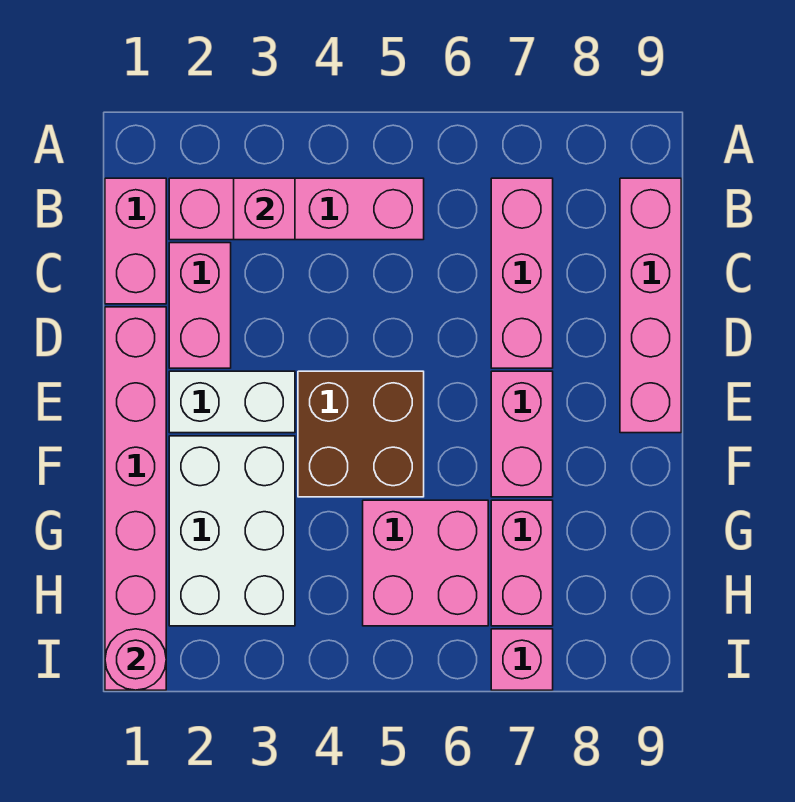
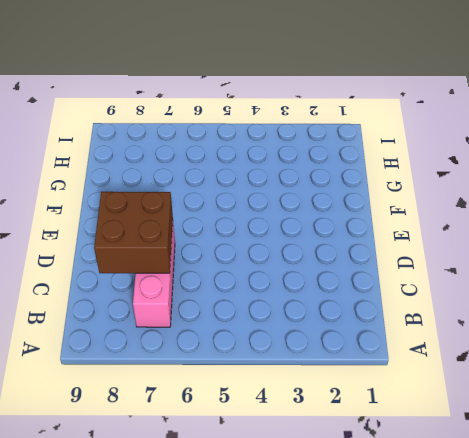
brown brick C7:D8 level 2 -> brown brick E4:F5 level 1
none -> pink brick B1:C1 level 1
none -> pink brick B2:B5 level 1
none -> pink brick B9:E9 level 1

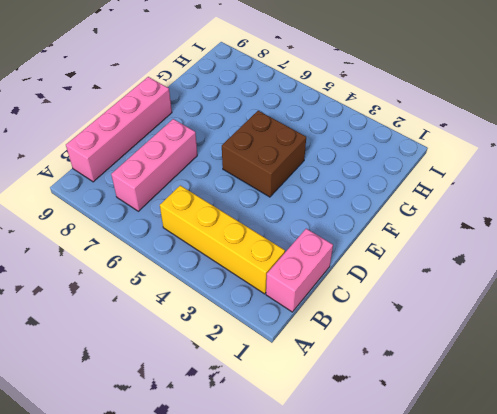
yellow brick B2:B5 level 1 -> pink brick B2:B5 level 1
none -> pink brick C2:D2 level 1
none -> pink brick D1:I1 level 1
none -> white brick E2:E3 level 1

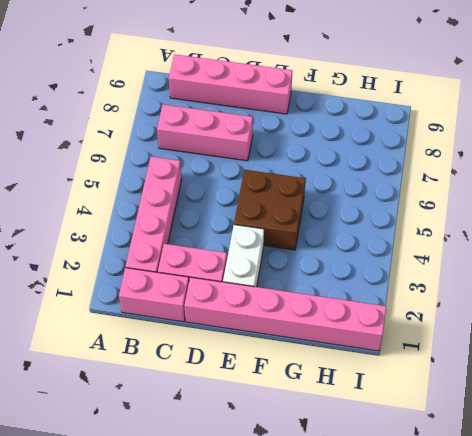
none -> pink brick E7:F7 level 1
none -> white brick F2:H3 level 1
none -> pink brick G5:H6 level 1

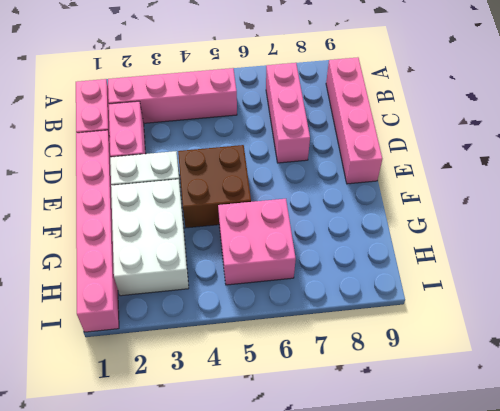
none -> pink brick E7:F7 level 1
none -> pink brick G7:H7 level 1
none -> pink brick I7 level 1

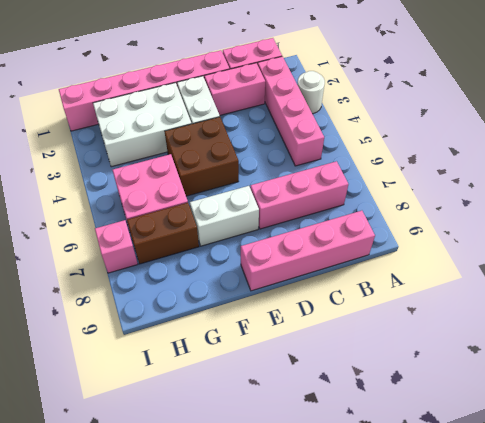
white round brick A3 level 1 -> none
white brick E7:F7 level 1 -> pink brick E7:F7 level 1
brown brick G7:H7 level 1 -> pink brick G7:H7 level 1
none -> pink brick B3 level 2
none -> pink round brick I1 level 2

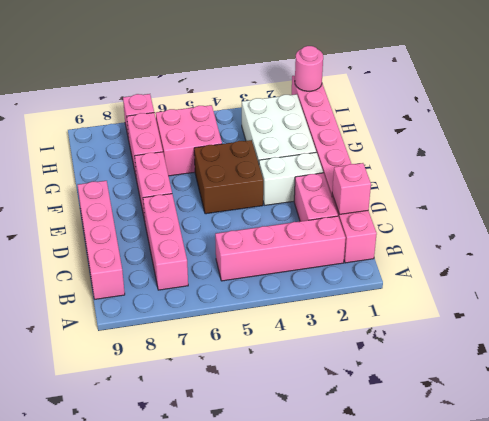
pink brick C1 level 2 -> pink brick B3 level 2

